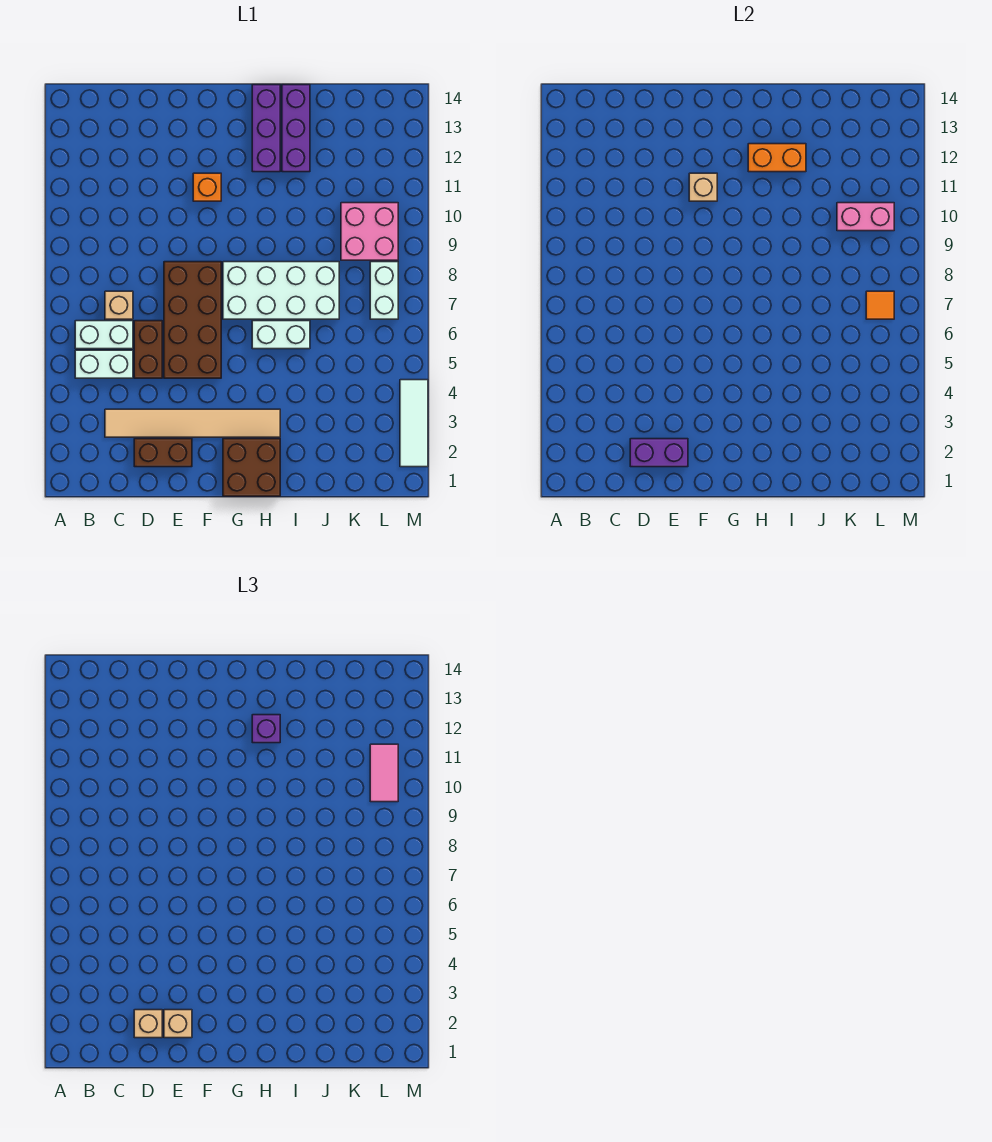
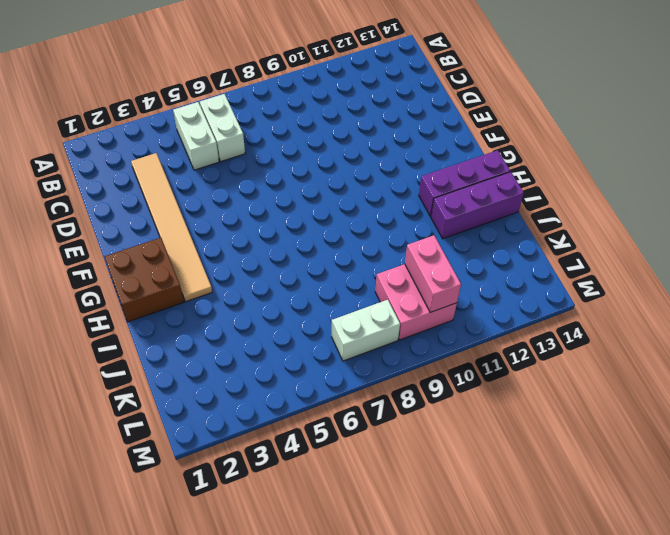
none -> tan brick C7 level 1
none -> brown brick D2:E2 level 1
none -> brown brick D5:D6 level 1

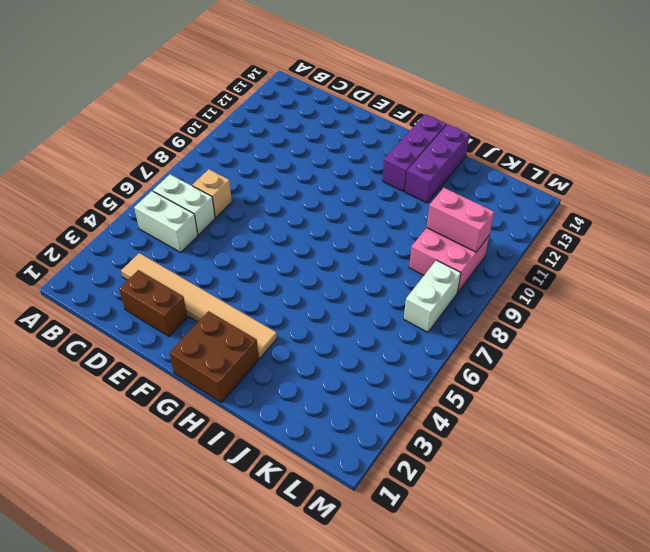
none -> brown brick D5:D6 level 1
none -> brown brick E5:F8 level 1
none -> orange brick F11 level 1

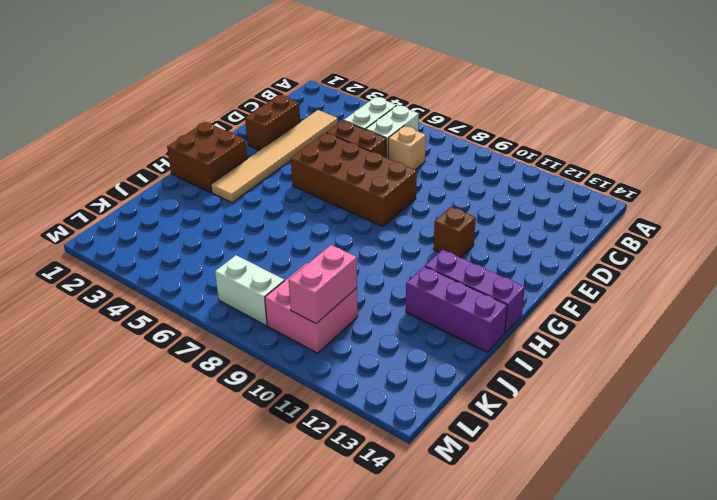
brown brick F11 level 1 -> orange brick F11 level 1
none -> white brick G7:J8 level 1
none -> white brick H6:I6 level 1
none -> white tile M2:M4 level 1

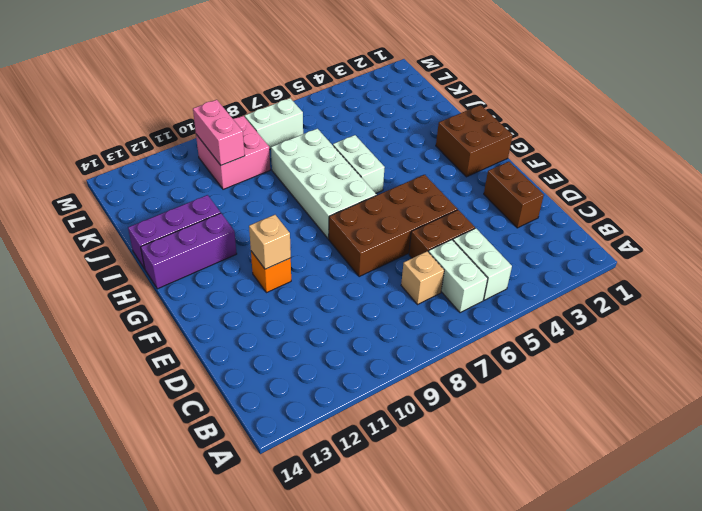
none -> tan tile C3:H3 level 1
none -> white tile M2:M4 level 1
none -> purple brick D2:E2 level 2

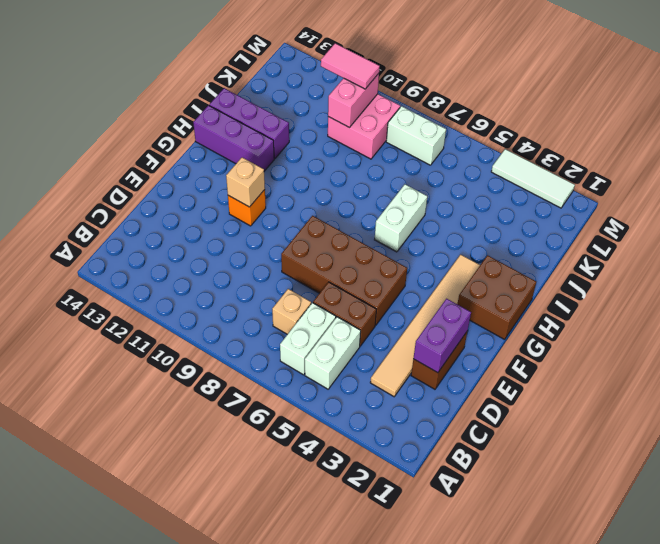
none -> white brick G7:J8 level 1
none -> orange brick H12:I12 level 2
none -> orange tile L7 level 2

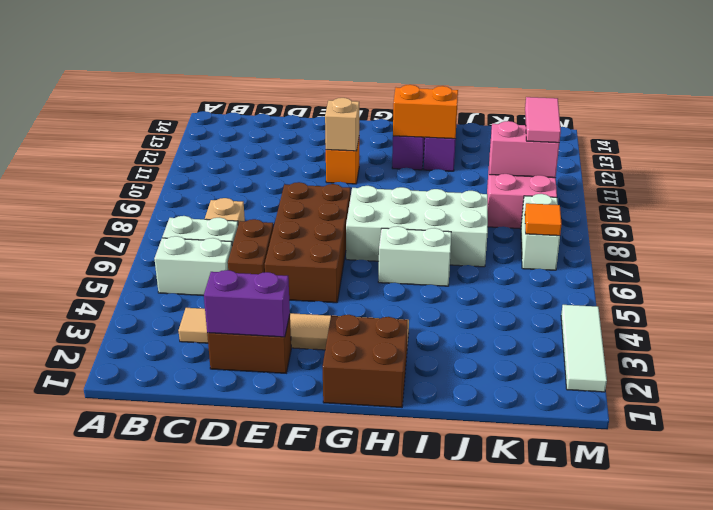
none -> tan brick D2 level 3
none -> tan brick E2 level 3
none -> purple brick H12 level 3

